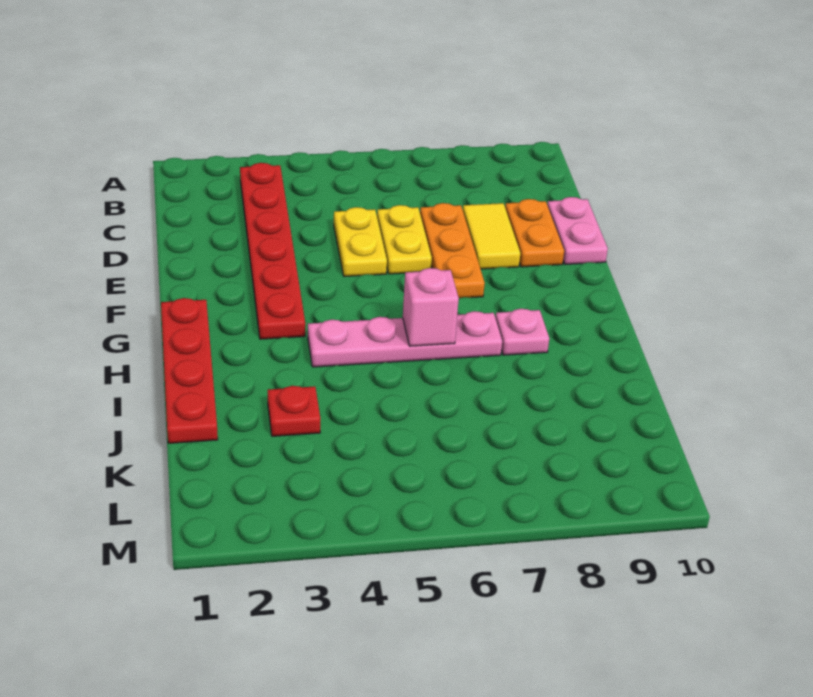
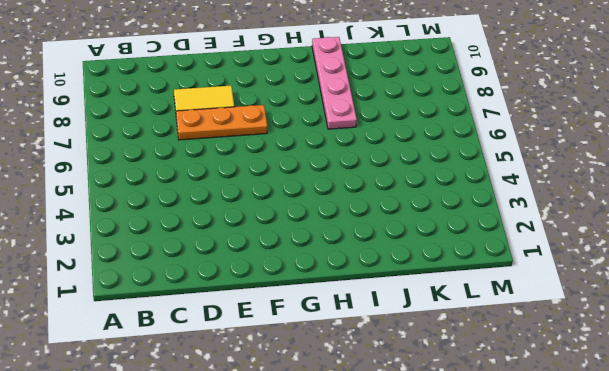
pink plate I7:I10 level 1 -> pink plate H4:H7 level 1
none -> red plate B3:G3 level 1
none -> yellow plate D5:E5 level 1
none -> yellow plate D6:E6 level 1

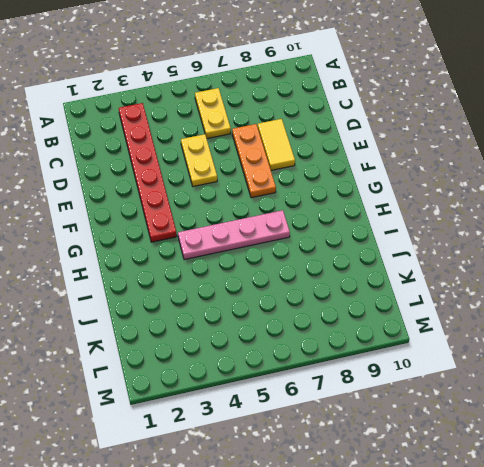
yellow plate B6:C6 level 1 -> yellow plate D6:E6 level 1
none -> orange plate D9:E9 level 1
none -> pink plate D10:E10 level 1
none -> red plate G1:J1 level 1

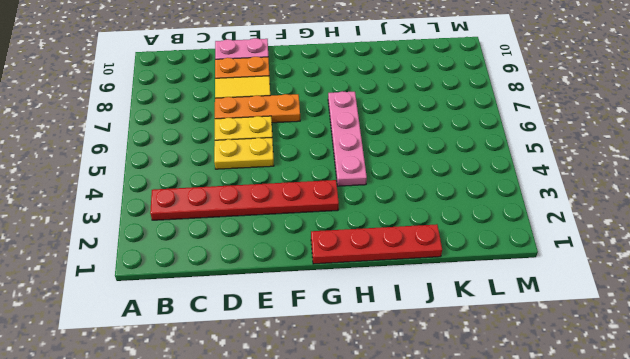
none -> pink plate H8 level 1
none -> red plate J3 level 1
none -> pink brick H6 level 2

